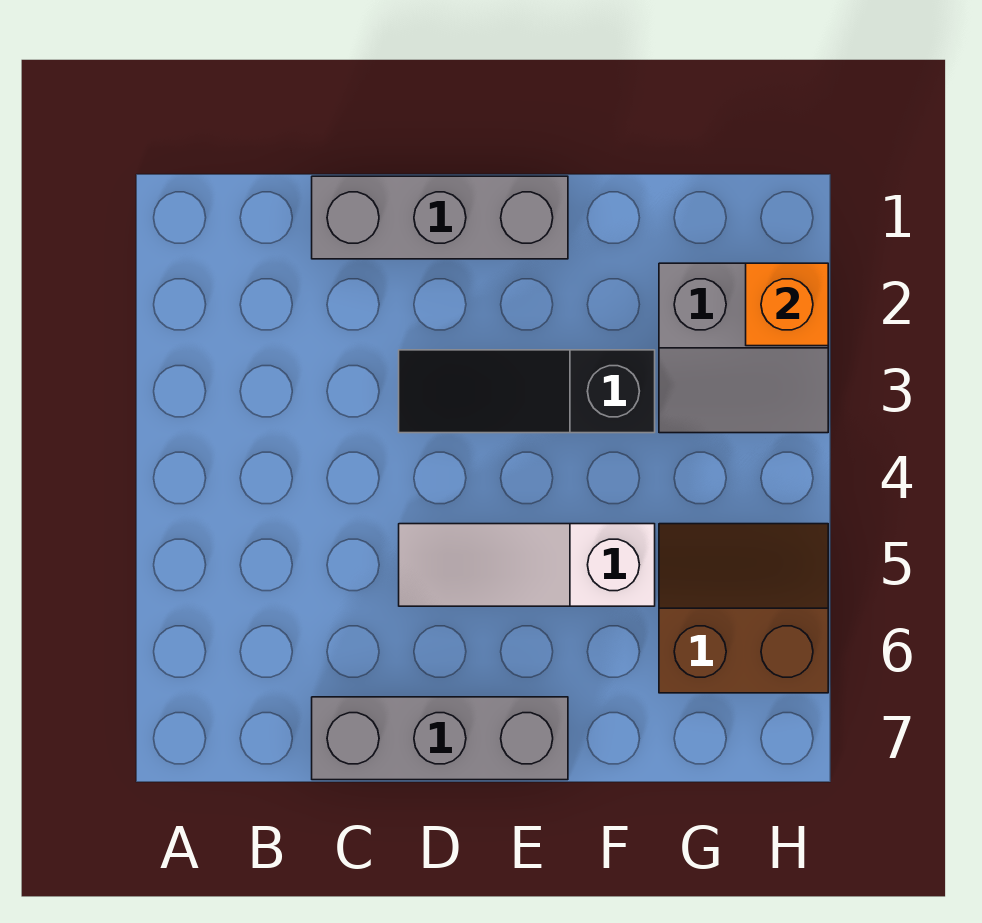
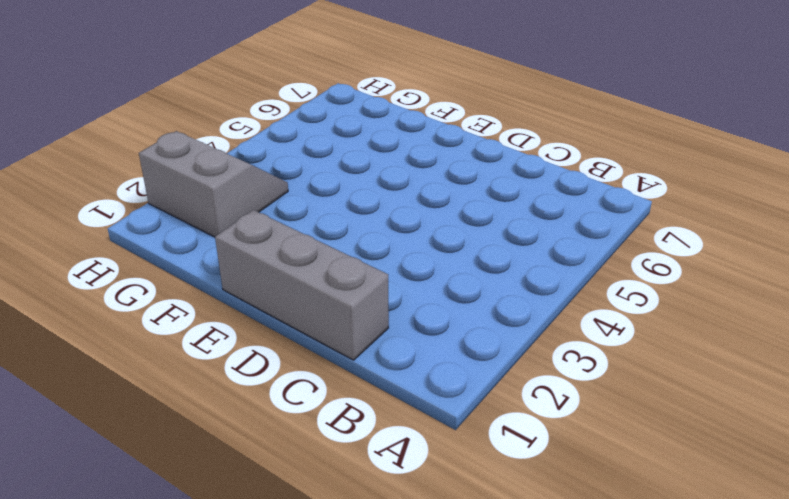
none -> grey brick C7:E7 level 1
none -> black slope D3:F3 level 1 top F

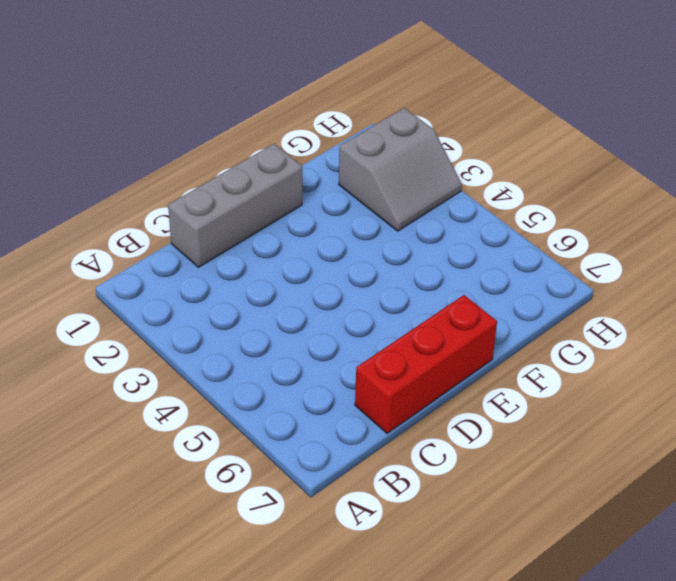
red brick C7:E7 level 1 -> grey brick C7:E7 level 1
none -> black slope D3:F3 level 1 top F
none -> white slope D5:F5 level 1 top F

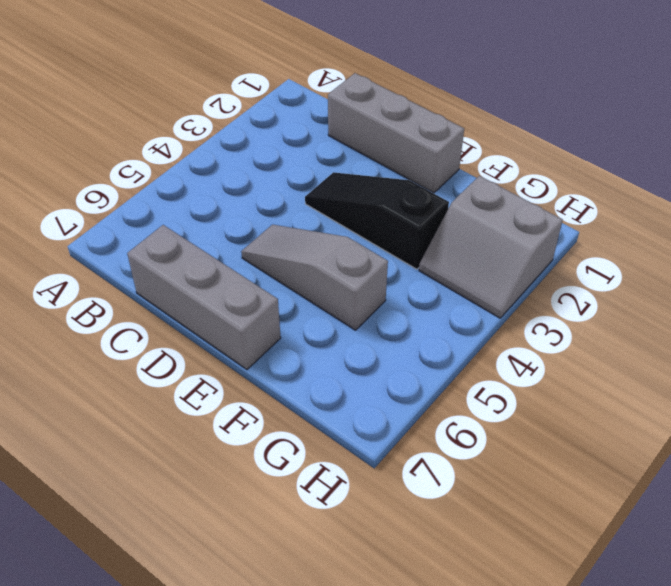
grey slope D5:F5 level 1 top F -> white slope D5:F5 level 1 top F
none -> brown slope G5:H6 level 1 top 6
none -> orange brick H2 level 2

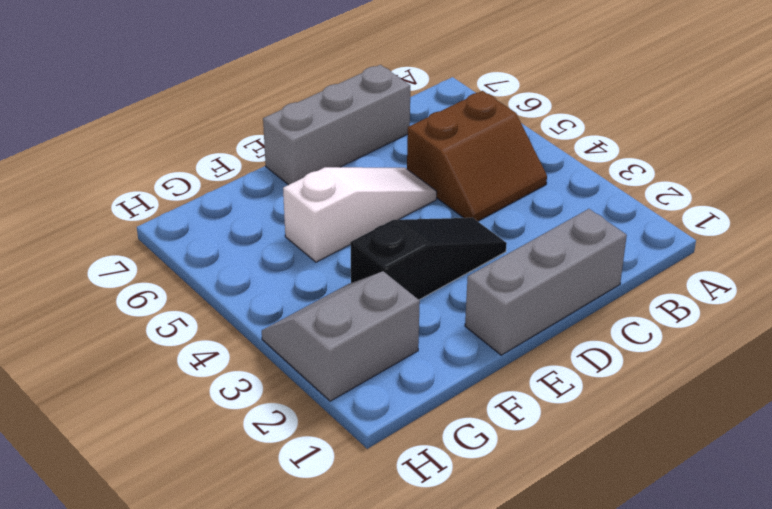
brown slope B4:C5 level 1 top 5 -> brown slope G5:H6 level 1 top 6
none -> orange brick H2 level 2

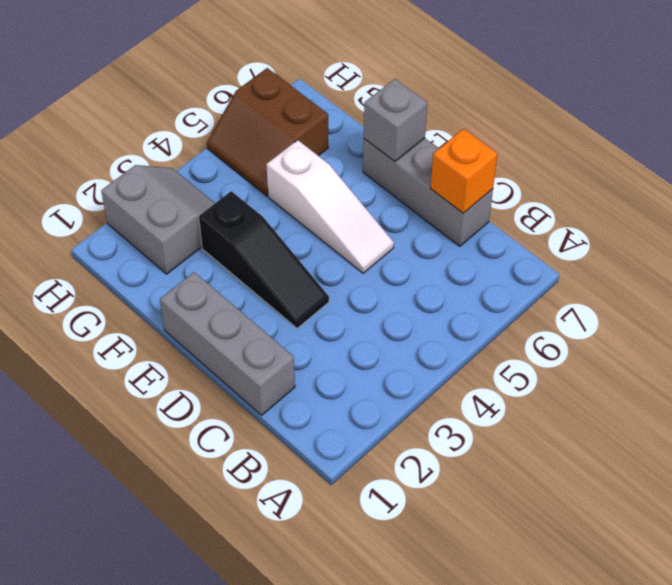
orange brick C7 level 2 -> orange brick H2 level 2
grey brick E7 level 2 -> none

